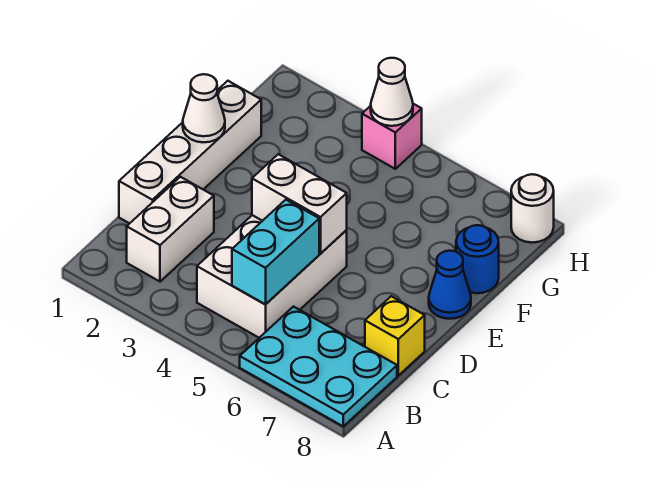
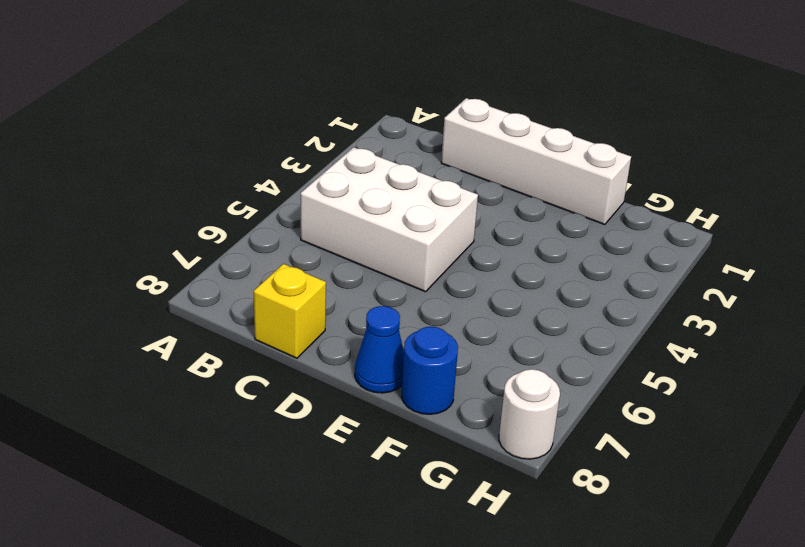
none -> cyan plate A6:B8 level 1
none -> white brick B2:C2 level 1
none -> pink brick H4 level 1

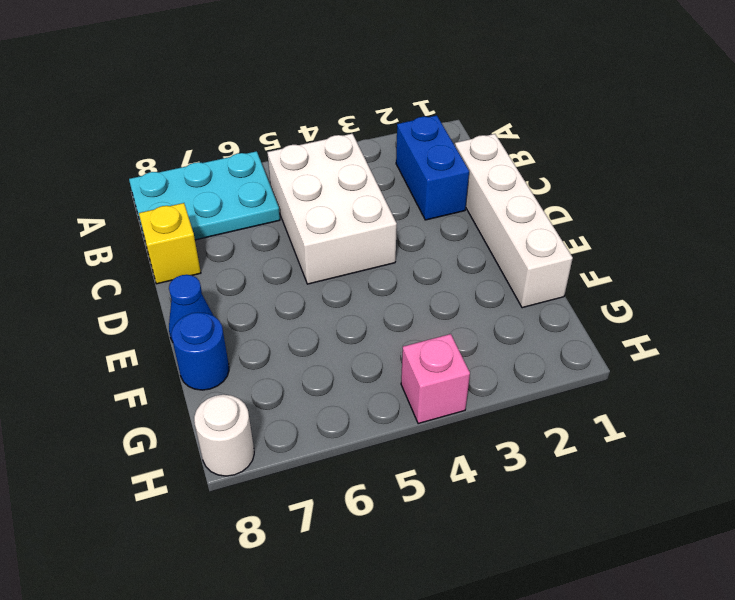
blue brick B2:C2 level 1 -> white brick B2:C2 level 1
none -> cyan brick B5:C5 level 2
none -> white brick D4:D5 level 2
none -> white cone E1 level 2

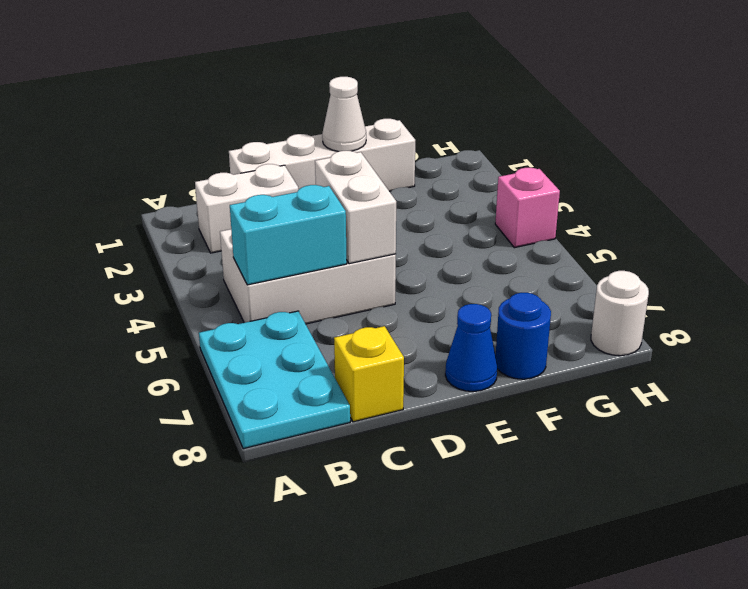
none -> white cone H4 level 2

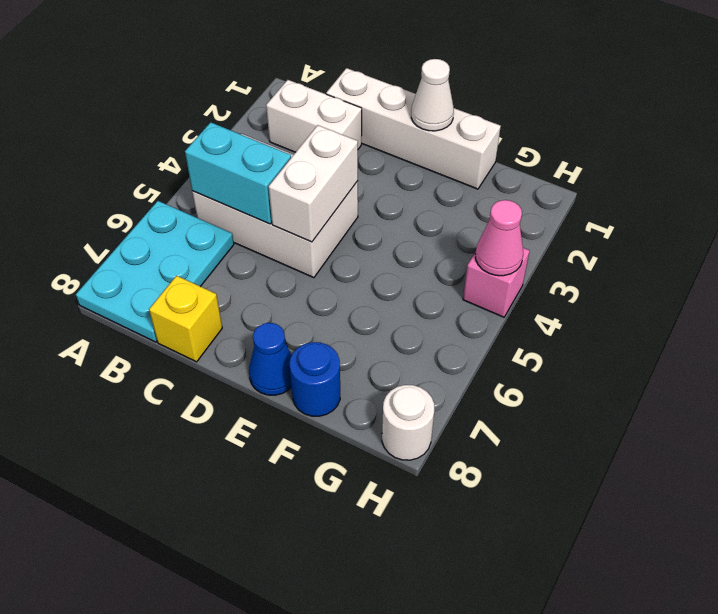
pink cone H4 level 2 -> white cone H4 level 2

